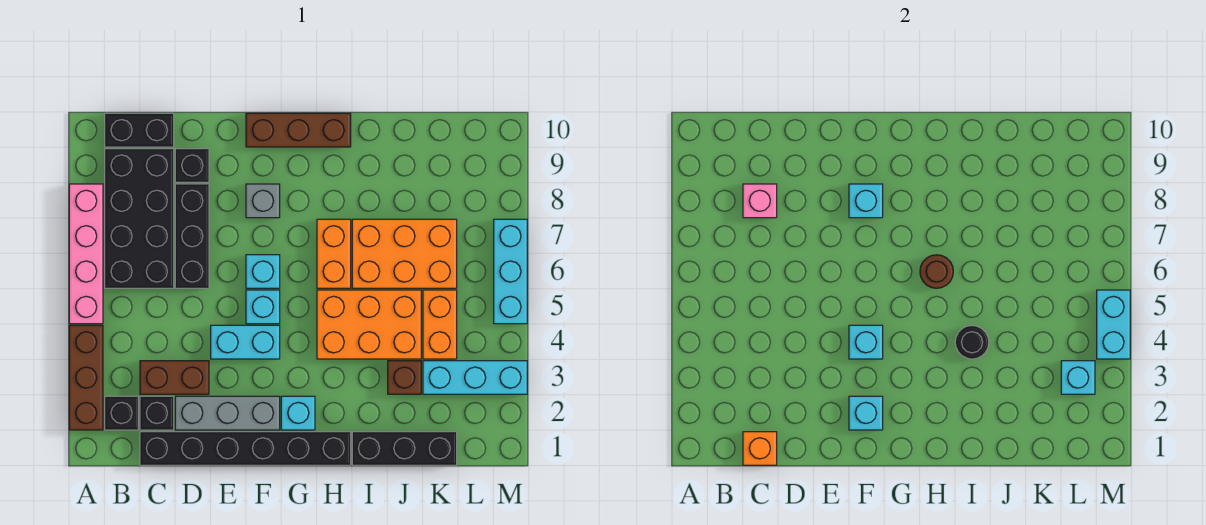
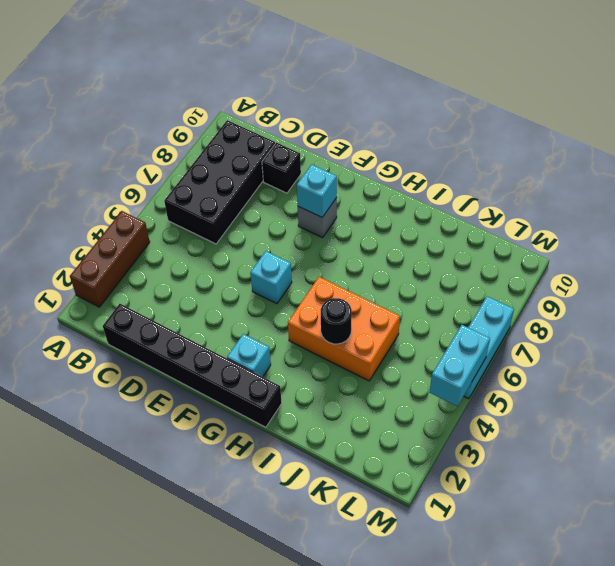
none -> pink brick A5:A8 level 1
none -> black brick B2 level 1
none -> black brick B10:C10 level 1
none -> black brick C2 level 1

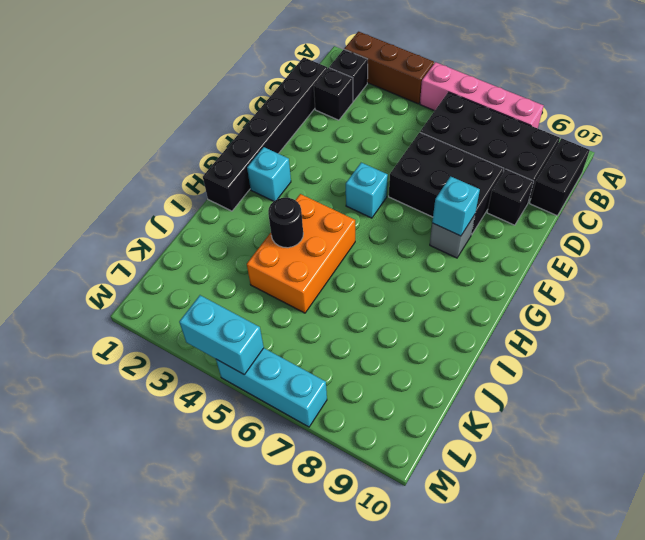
black brick D6:E8 level 1 -> black brick D6:D8 level 1
none -> brown brick C3:D3 level 1
none -> grey brick D2:F2 level 1
none -> cyan brick E4:F4 level 1
none -> cyan brick F6 level 1

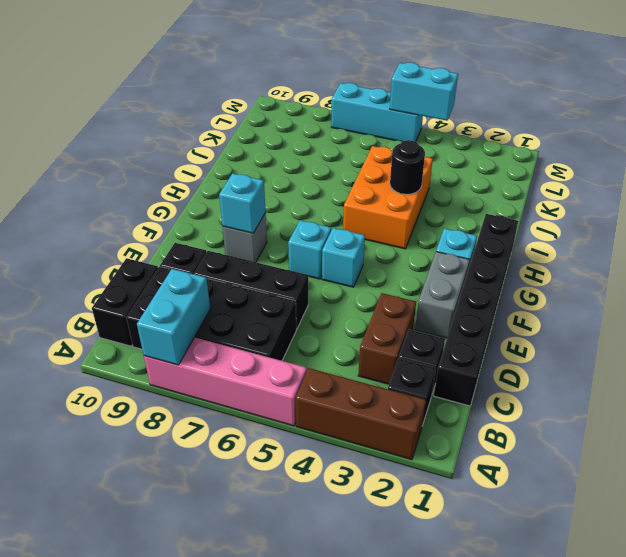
cyan brick A8:B8 level 2 -> cyan brick E4:F4 level 1
grey brick E2:F2 level 1 -> grey brick D2:F2 level 1
none -> brown brick F10:H10 level 1
none -> orange brick H6:H7 level 1
none -> black brick I1:K1 level 1
none -> orange brick I6:K7 level 1

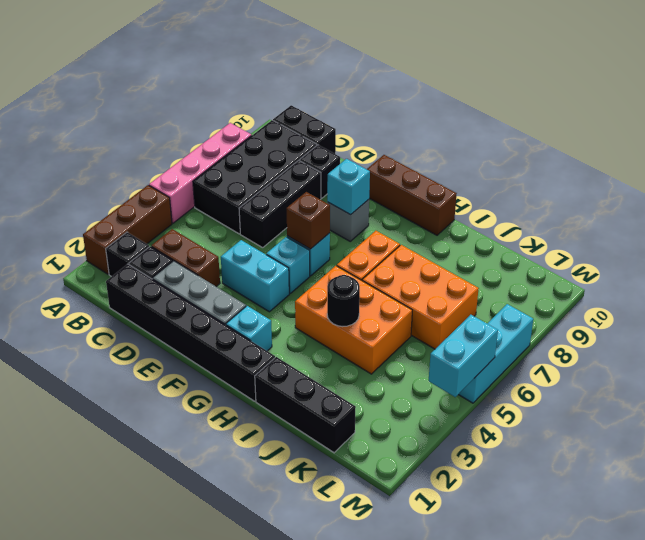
brown brick F6 level 2 -> brown brick J3 level 1
none -> cyan brick K3:M3 level 1
none -> orange brick K4:K5 level 1
none -> orange brick C1 level 2
none -> pink brick C8 level 2

